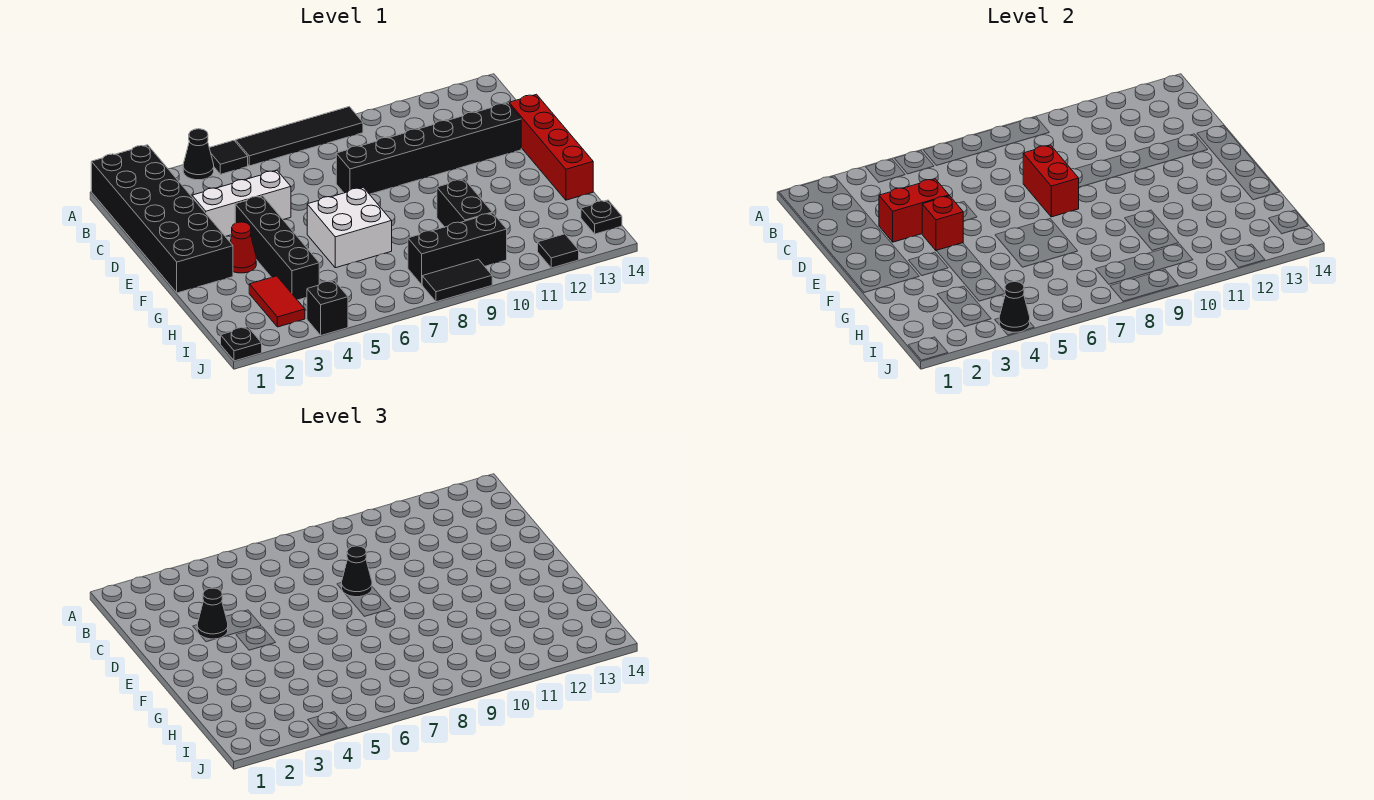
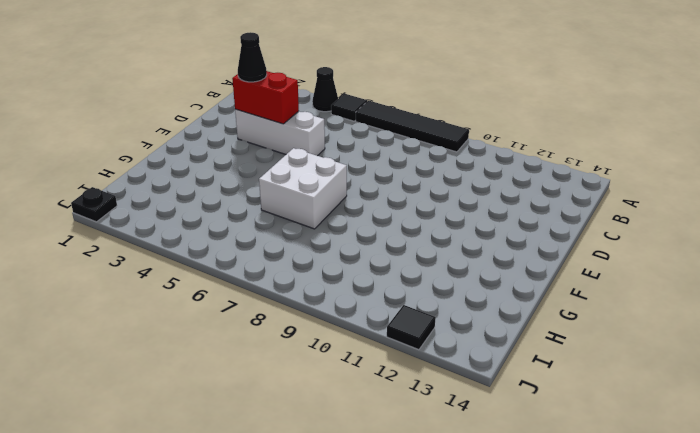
none -> black brick A1:F2 level 1
none -> black brick D8:D13 level 1
none -> red brick D14:G14 level 1

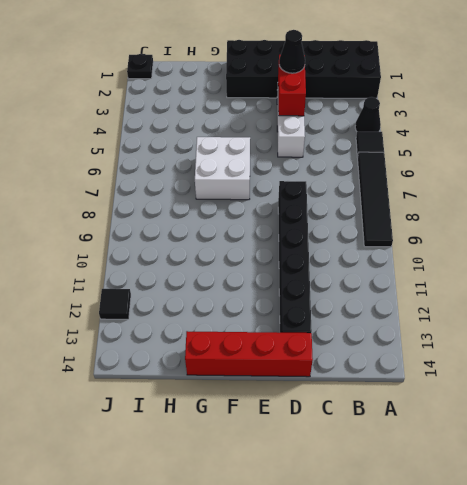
none -> black brick E4:H4 level 1
none -> red cone F3 level 1
none -> black brick G10:H10 level 1

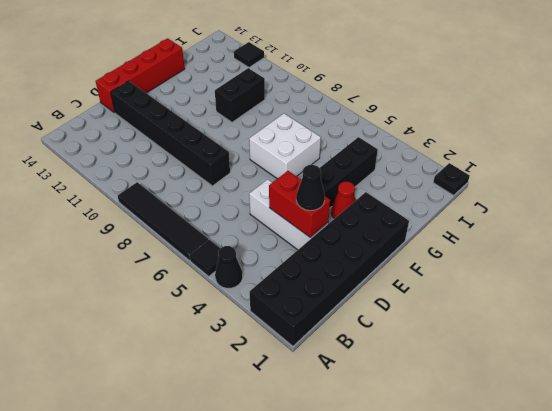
none -> red tile H3:I3 level 1
none -> black brick I8:I10 level 1
none -> black plate I14 level 1

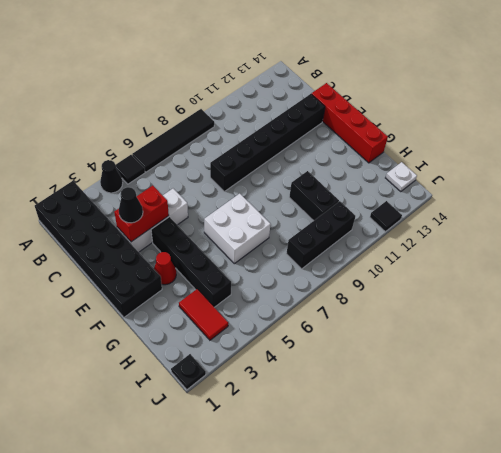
white plate I14 level 1 -> black plate I14 level 1
none -> black brick J4 level 1
none -> black tile J8:J9 level 1
none -> red brick D8:E8 level 2

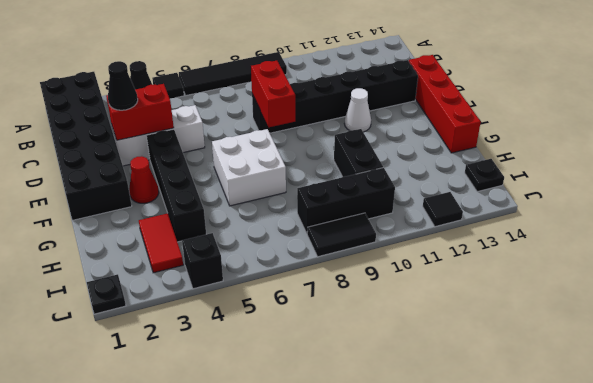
white cone E11 level 1 -> none
none -> red brick E4 level 2
none -> black cone J4 level 2
none -> black cone D8 level 3

